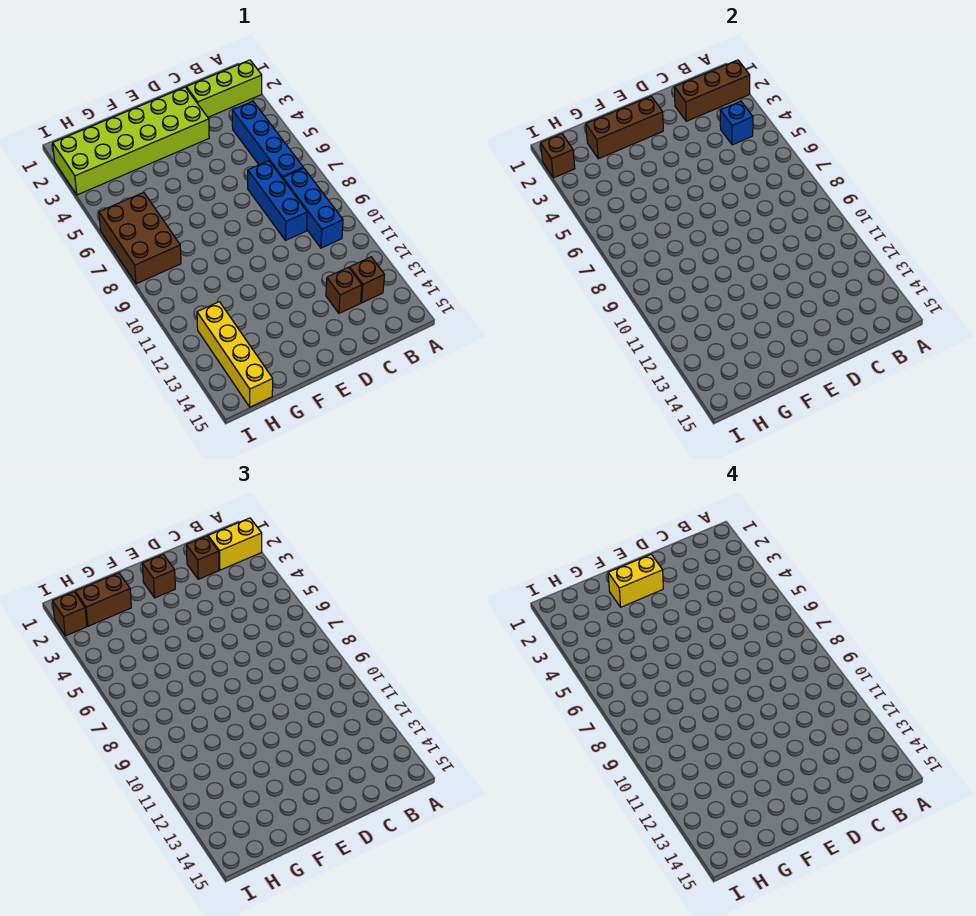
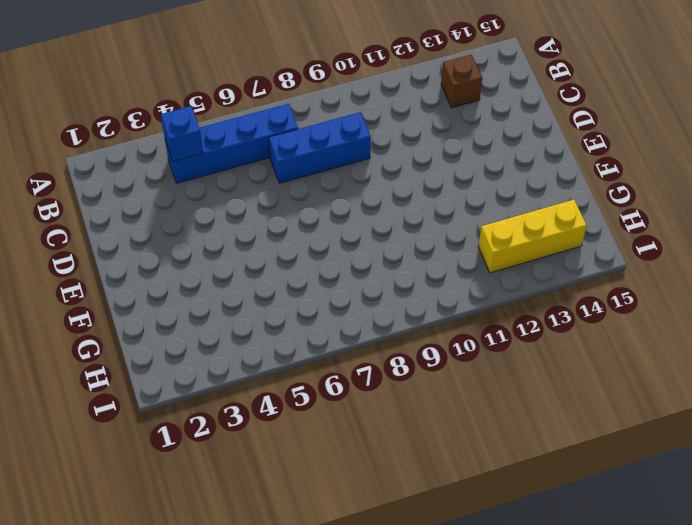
yellow brick H12:H14 level 1 -> yellow brick H12:H15 level 1
none -> lime brick A2:C2 level 1
none -> blue brick B8:B10 level 1
none -> brown brick C13 level 1

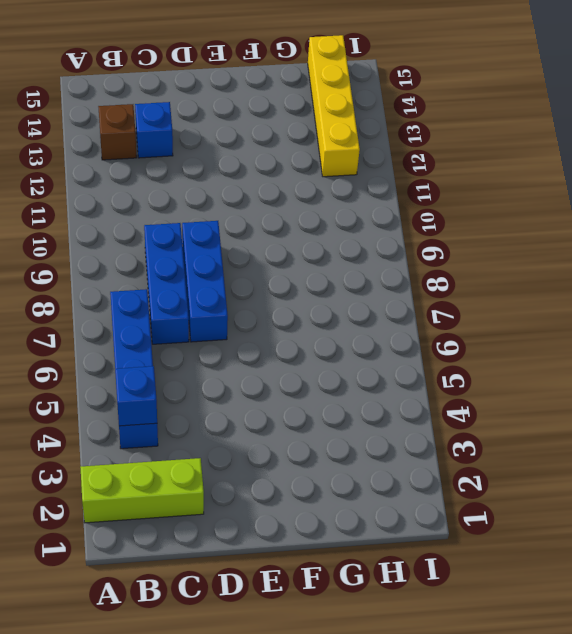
blue brick C13 level 1 -> brown brick C13 level 1
blue brick D7:D9 level 1 -> blue brick B8:B10 level 1
none -> lime brick D2:I3 level 1
none -> brown brick H6:I8 level 1
none -> brown brick A2:C2 level 2

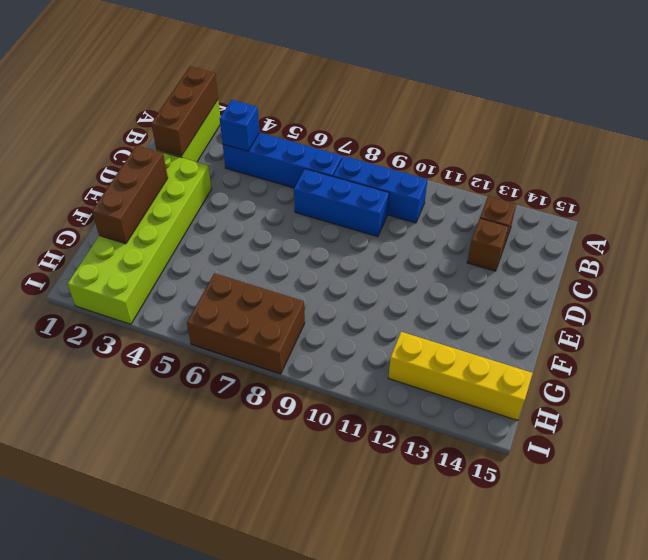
none -> brown brick I2 level 2
none -> yellow brick A2:B2 level 3
none -> brown brick C2 level 3

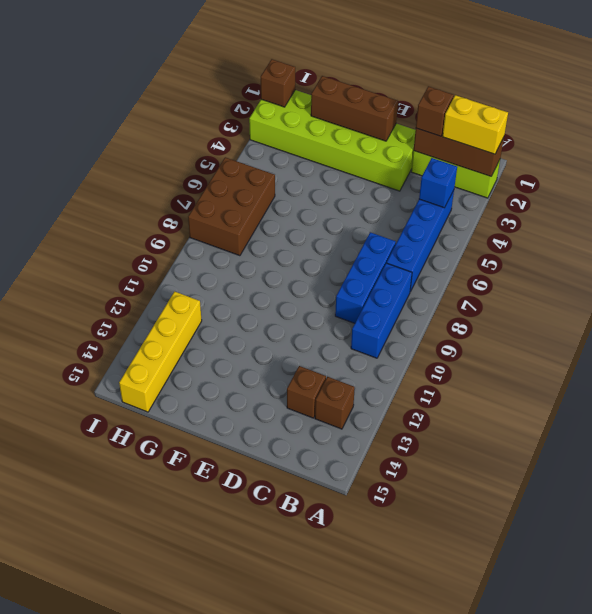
none -> brown brick E2 level 3
none -> brown brick G2:H2 level 3
none -> brown brick I2 level 3

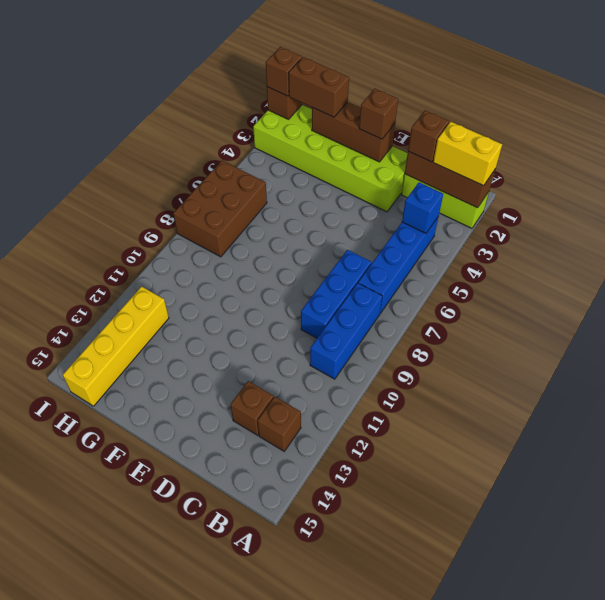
none -> yellow brick E2:F2 level 4

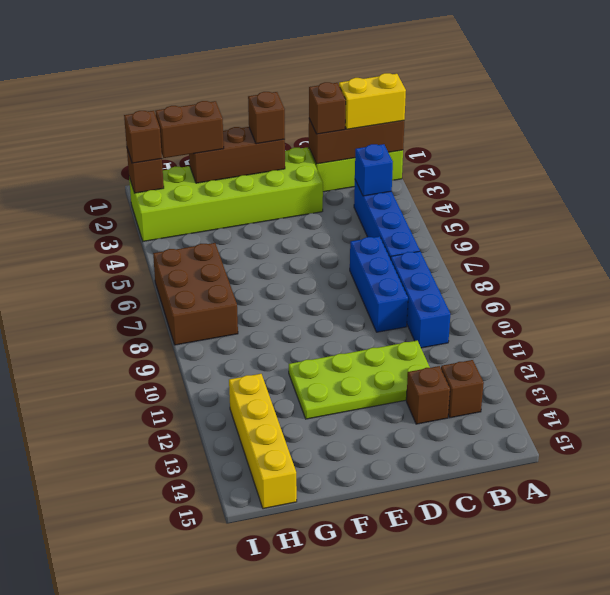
lime plate C11:F12 level 1 -> none
none -> yellow brick E2:F2 level 4

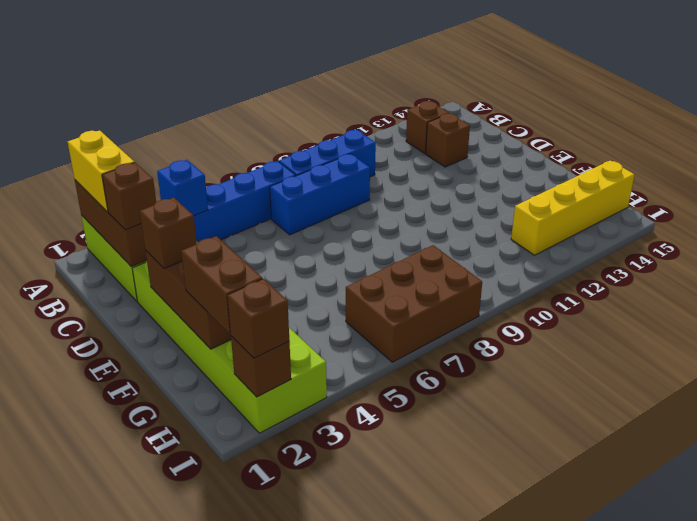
none -> yellow brick E2:F2 level 4

